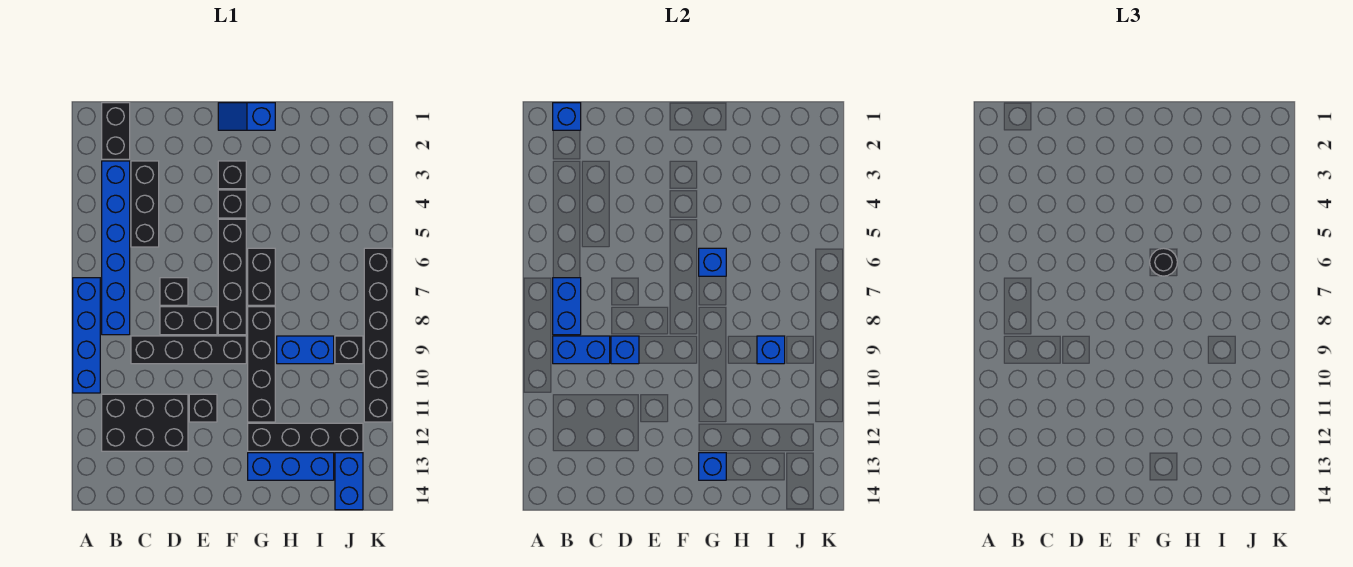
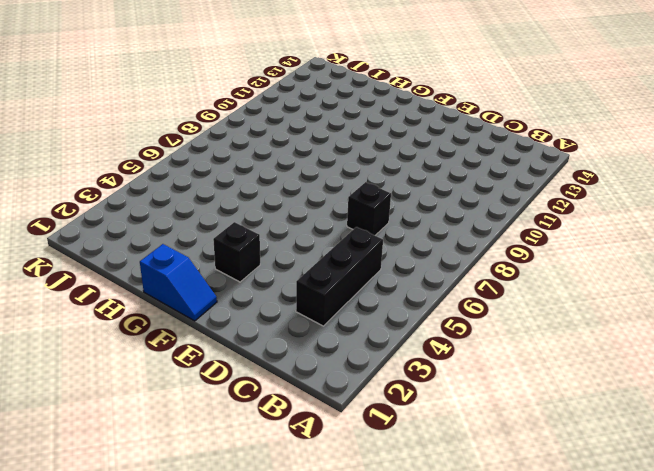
none -> blue brick A7:A10 level 1
none -> black brick B1:B2 level 1
none -> blue brick B3:B8 level 1

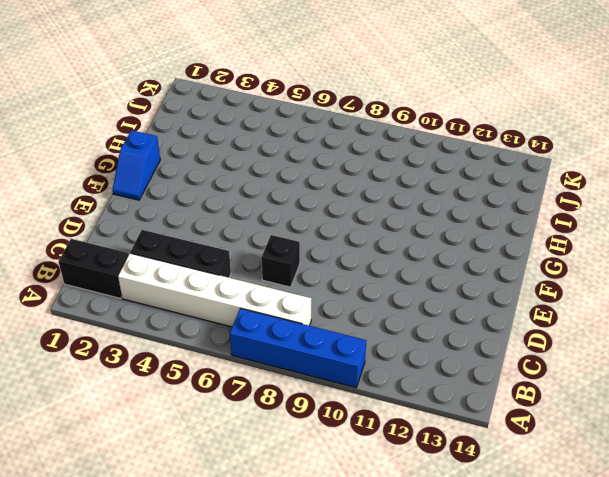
white brick B3:B8 level 1 -> blue brick B3:B8 level 1
none -> black brick B11:D12 level 1
none -> black brick C9:F9 level 1
none -> black brick D8:E8 level 1

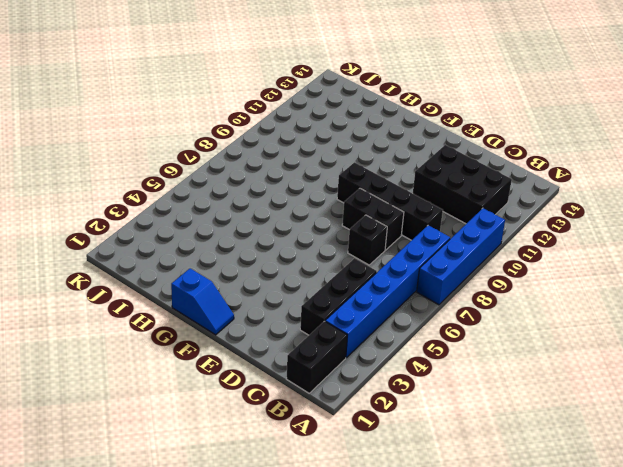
none -> black brick E11 level 1
none -> black brick F3 level 1
none -> black brick F4 level 1

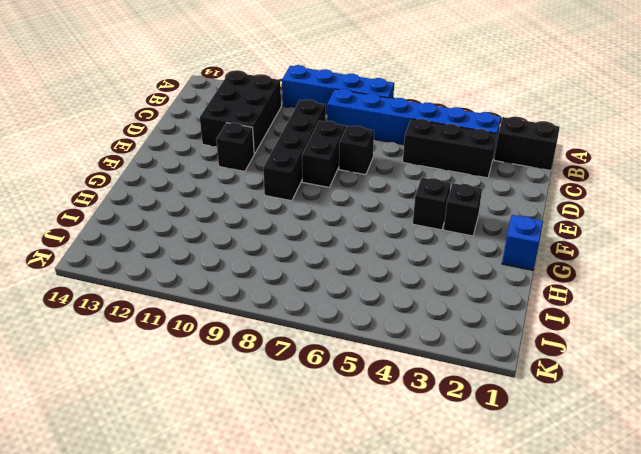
none -> black brick F5:F8 level 1
none -> black brick G6:G7 level 1
none -> black brick G8:G11 level 1

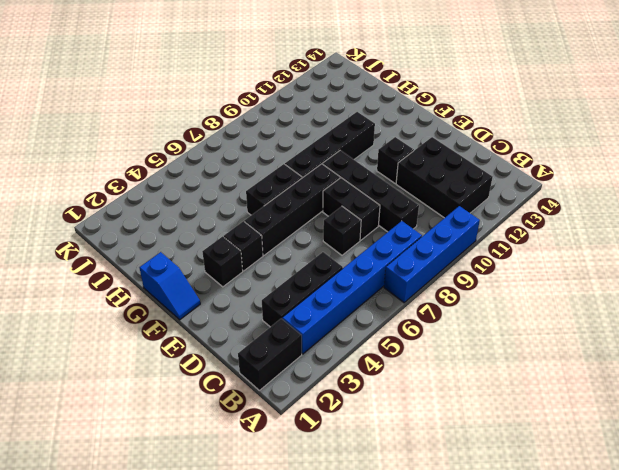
none -> black brick G12:J12 level 1
none -> blue brick G13:I13 level 1
none -> blue brick H9:I9 level 1

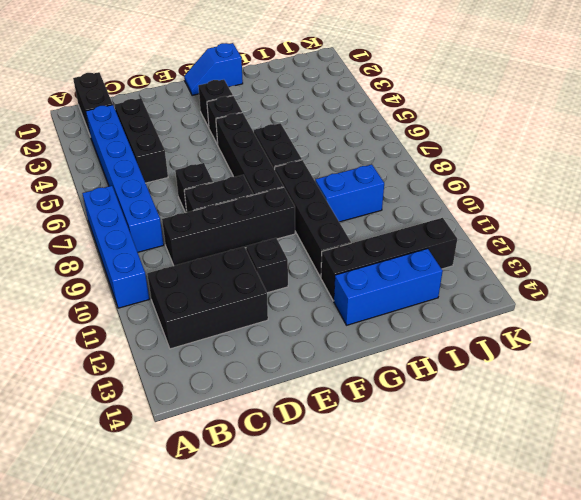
none -> black brick J9 level 1
none -> blue brick J13:J14 level 1
none -> black brick K6:K11 level 1

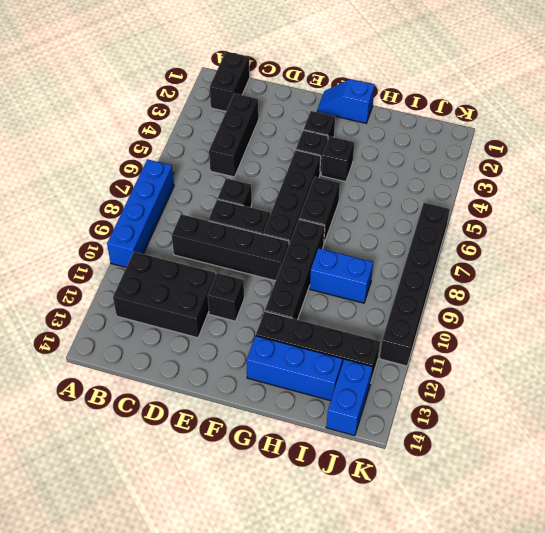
black brick G4 level 1 -> black brick J9 level 1
none -> blue brick B3:B8 level 1
none -> blue brick B1 level 2
none -> blue brick B7:B8 level 2

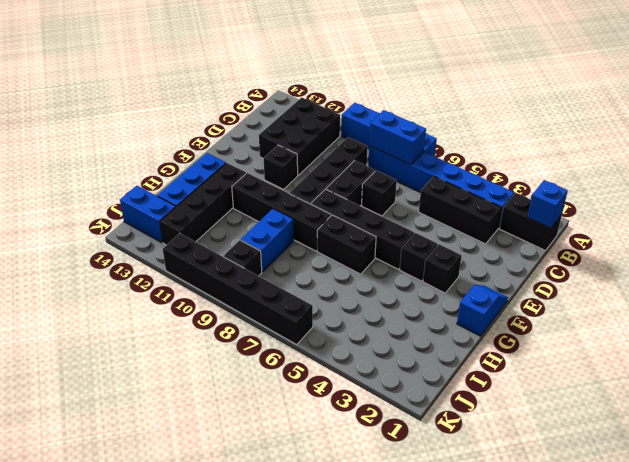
none -> blue brick B9:C9 level 2
none -> blue brick D9 level 2
none -> blue brick G6 level 2

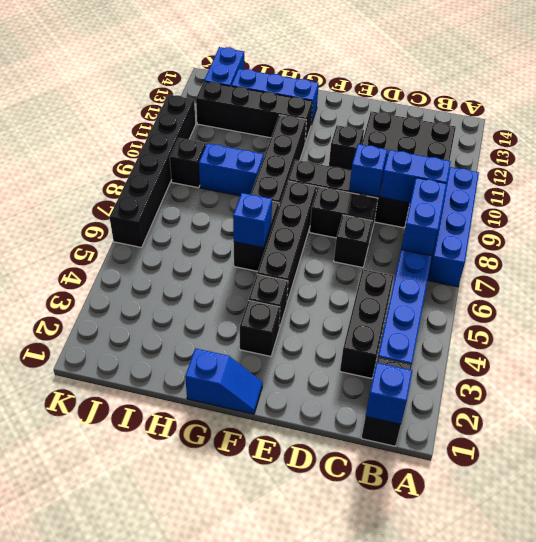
none -> blue brick G13 level 2
none -> blue brick I9 level 2
none -> black round brick G6 level 3

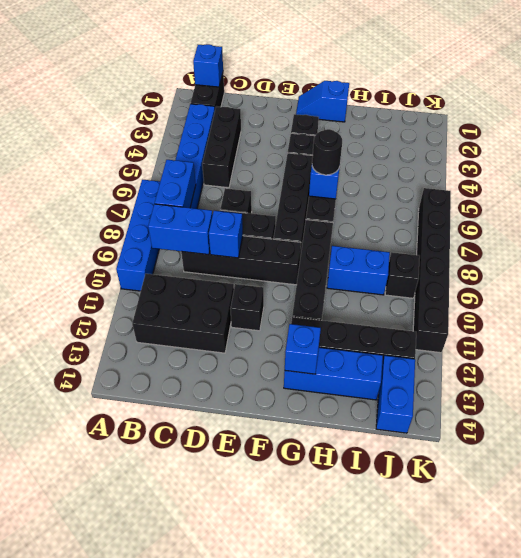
none -> blue brick I9 level 2

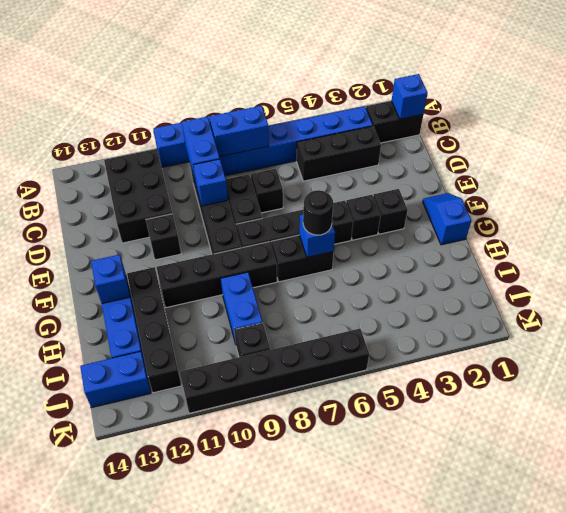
none -> blue brick I9 level 2

